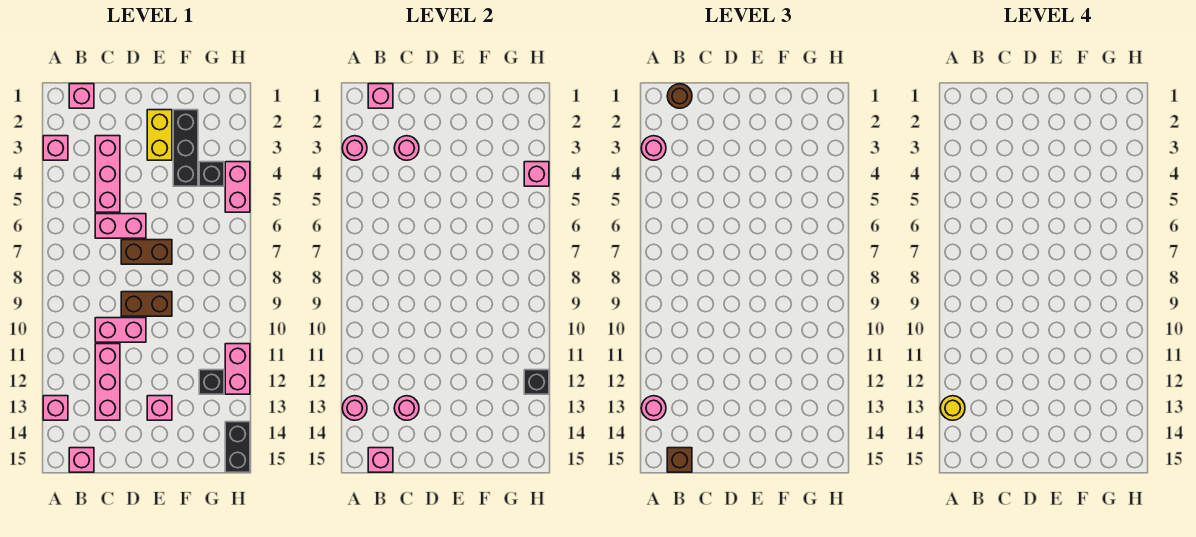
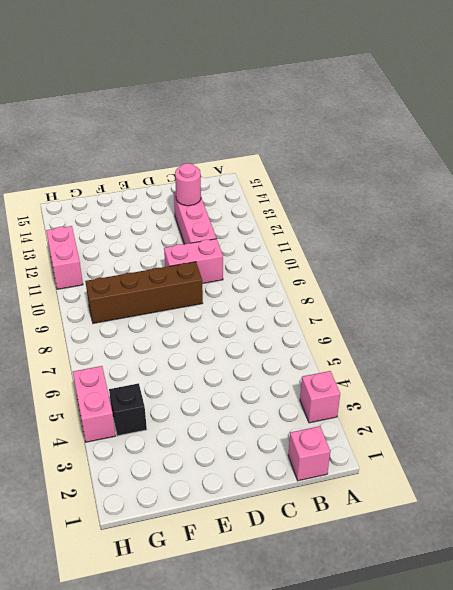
brown brick D9:G9 level 1 -> brown brick D9:E9 level 1
none -> pink brick A13 level 1
none -> pink brick B15 level 1
none -> pink brick C3:C5 level 1
none -> pink brick C6:D6 level 1

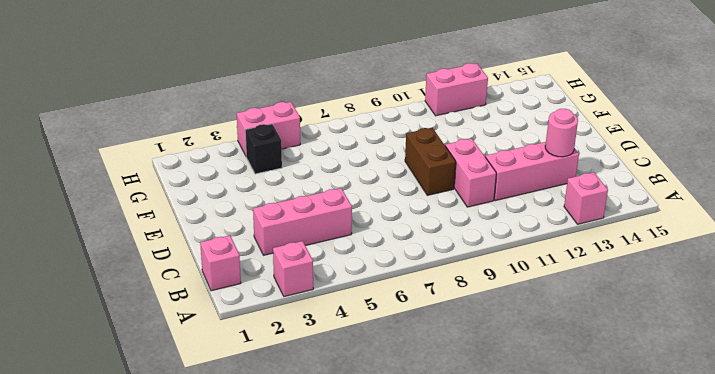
none -> pink brick B15 level 1
none -> pink brick C6:D6 level 1
none -> brown brick D7:E7 level 1
none -> yellow brick E2:E3 level 1

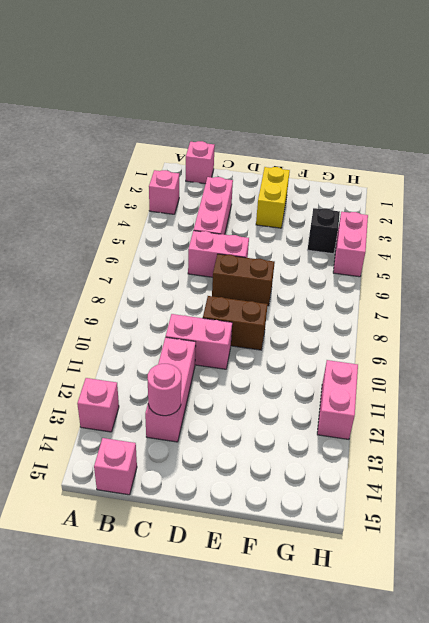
none -> pink brick E13 level 1
none -> black brick F2:F4 level 1
none -> black brick G12 level 1
none -> black brick H14:H15 level 1

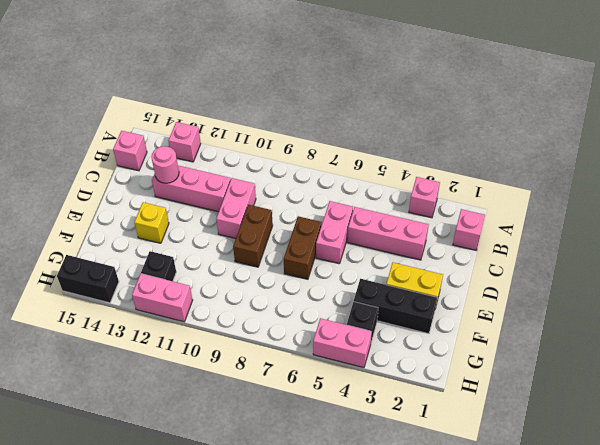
yellow brick E13 level 1 -> pink brick E13 level 1
none -> pink round brick A3 level 2
none -> pink round brick A13 level 2
none -> pink brick B1 level 2
none -> pink brick B15 level 2

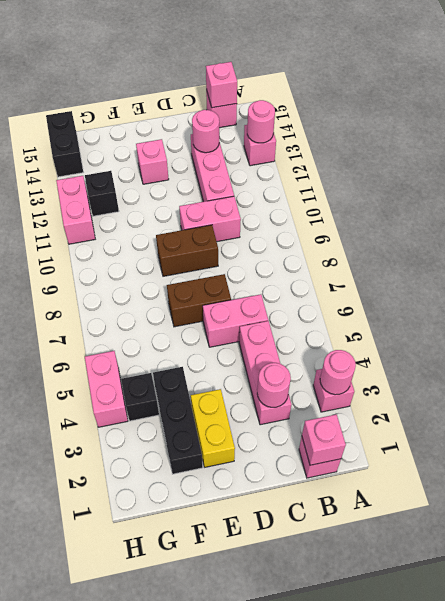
none -> pink brick H4 level 2
none -> black brick H12 level 2
none -> pink round brick A3 level 3
none -> pink round brick A13 level 3

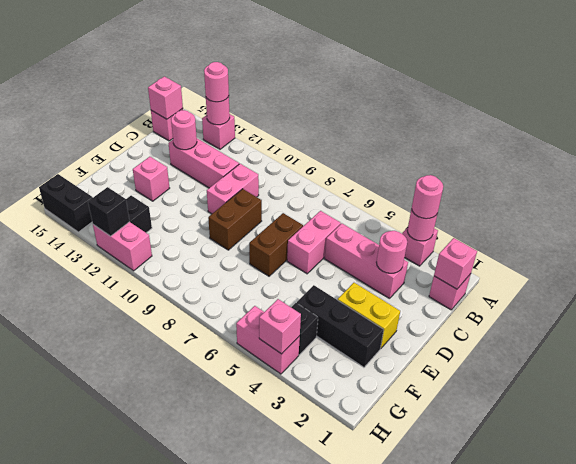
none -> brown round brick B1 level 3
none -> brown brick B15 level 3
none -> yellow round brick A13 level 4

